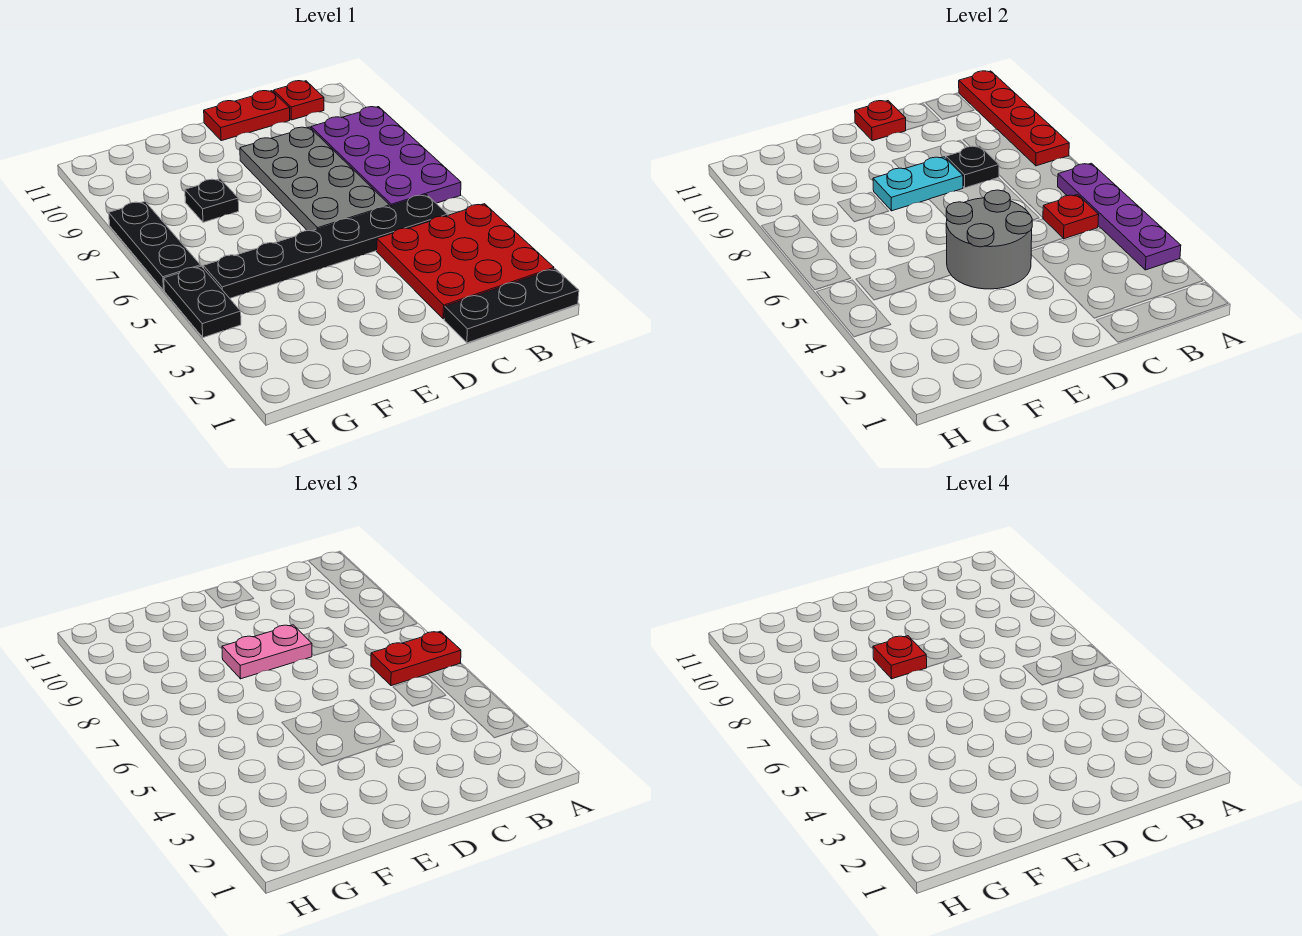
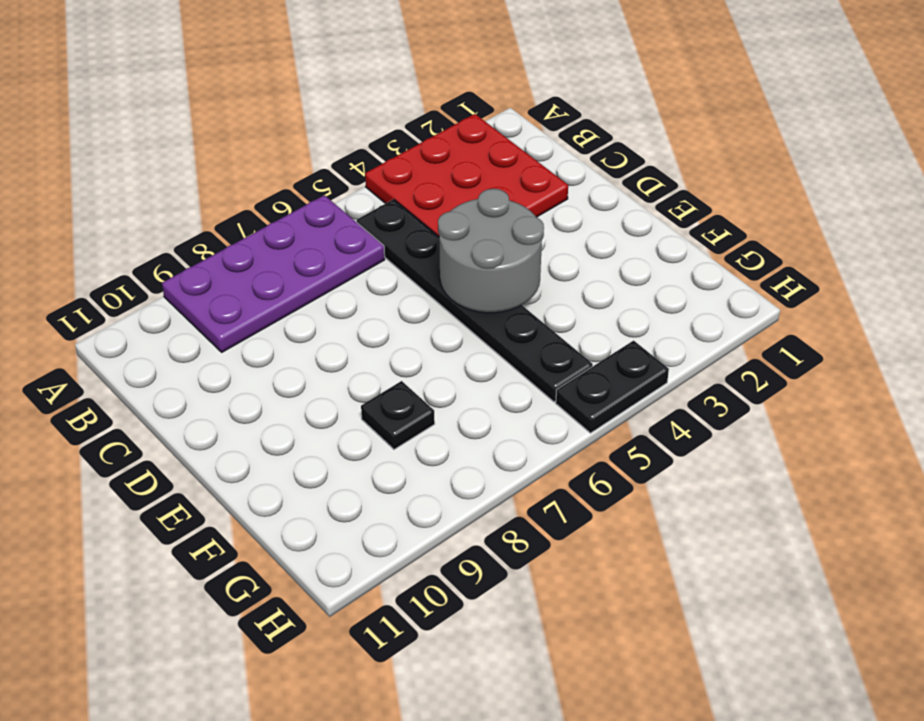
none -> black plate A1:C1 level 1
none -> red plate B11 level 1
none -> grey plate C6:D9 level 1

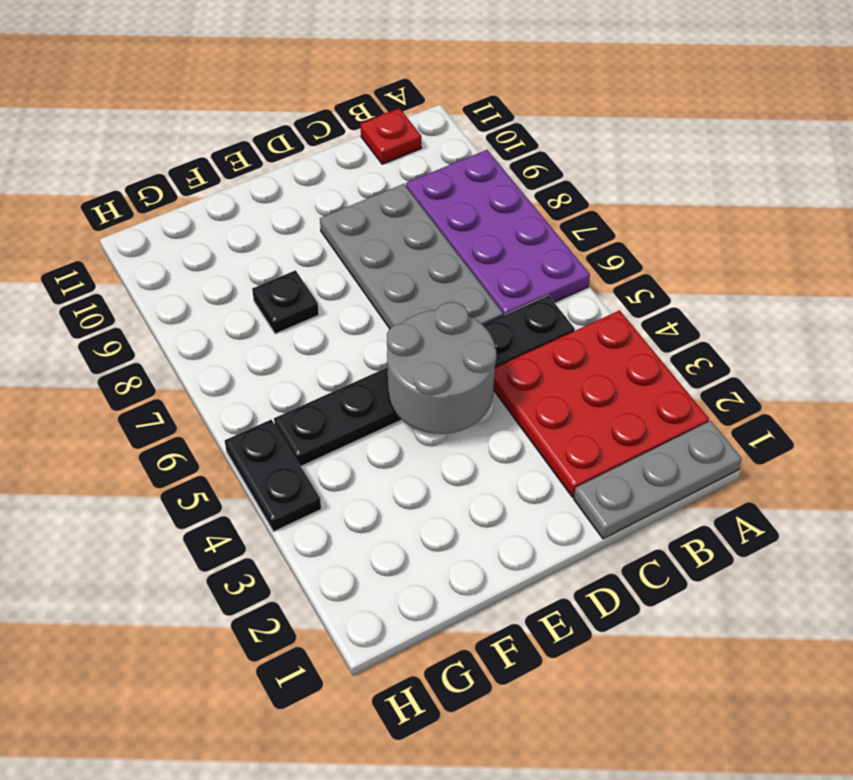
grey plate A1:C1 level 1 -> black plate A1:C1 level 1
none -> red plate C11:D11 level 1
none -> black plate H6:H8 level 1
none -> purple plate A3:A6 level 2

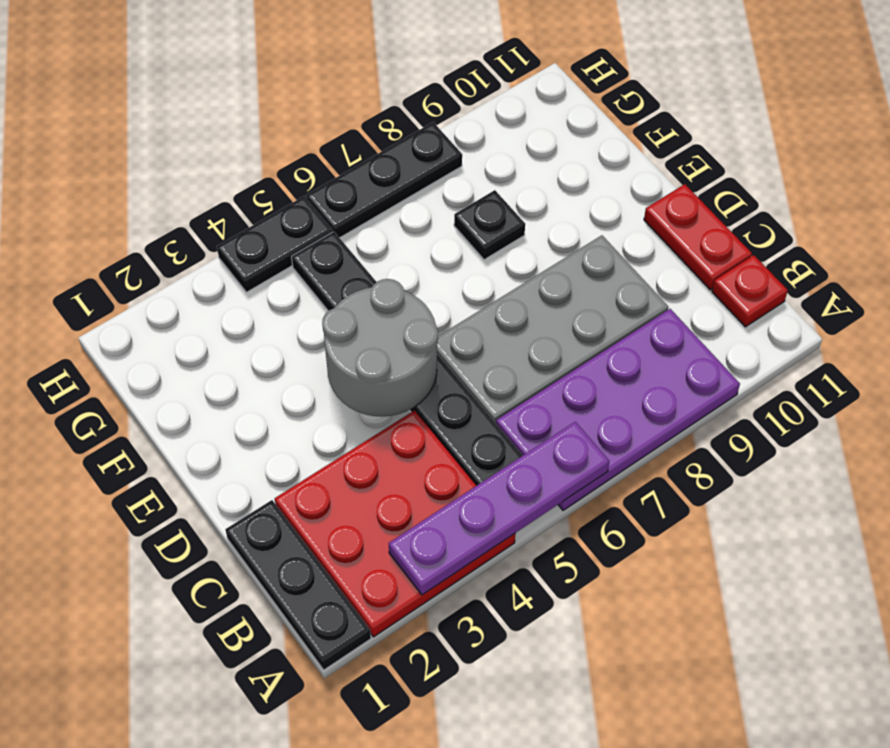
none -> red plate A8:A11 level 2
none -> red plate B5 level 2
none -> black plate C8 level 2

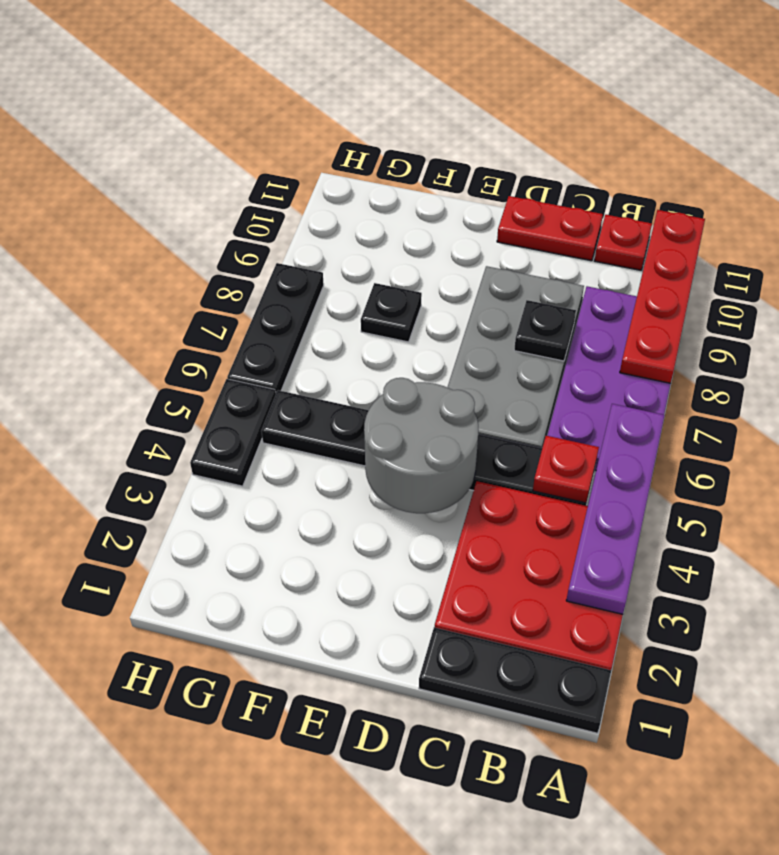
none -> cyan plate D8:E8 level 2
none -> red plate D11 level 2
none -> red plate A6:B6 level 3

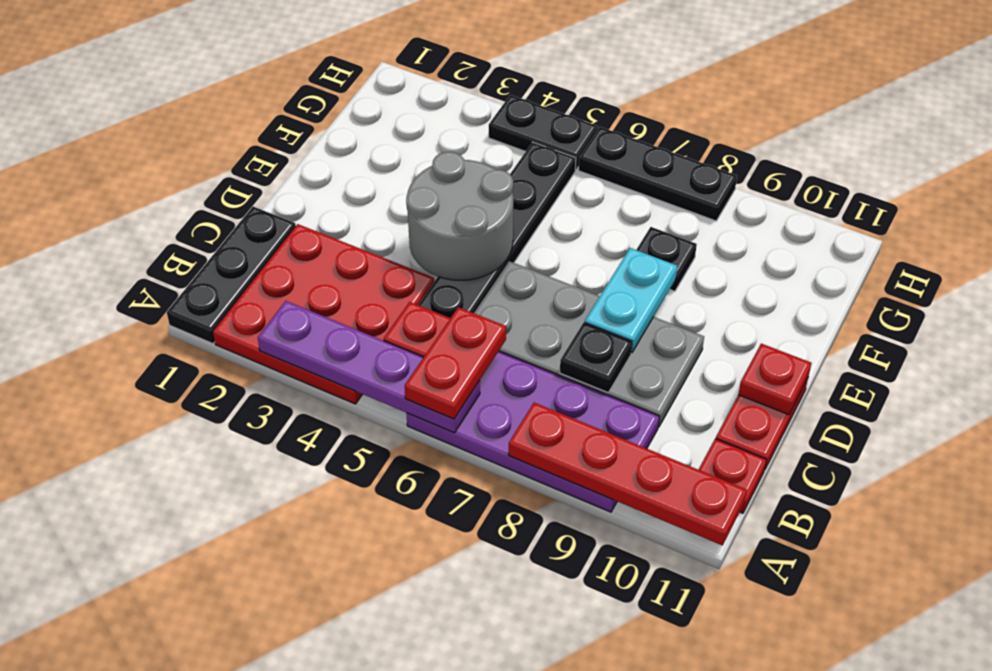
none -> pink plate D8:E8 level 3
none -> red plate E8 level 4

